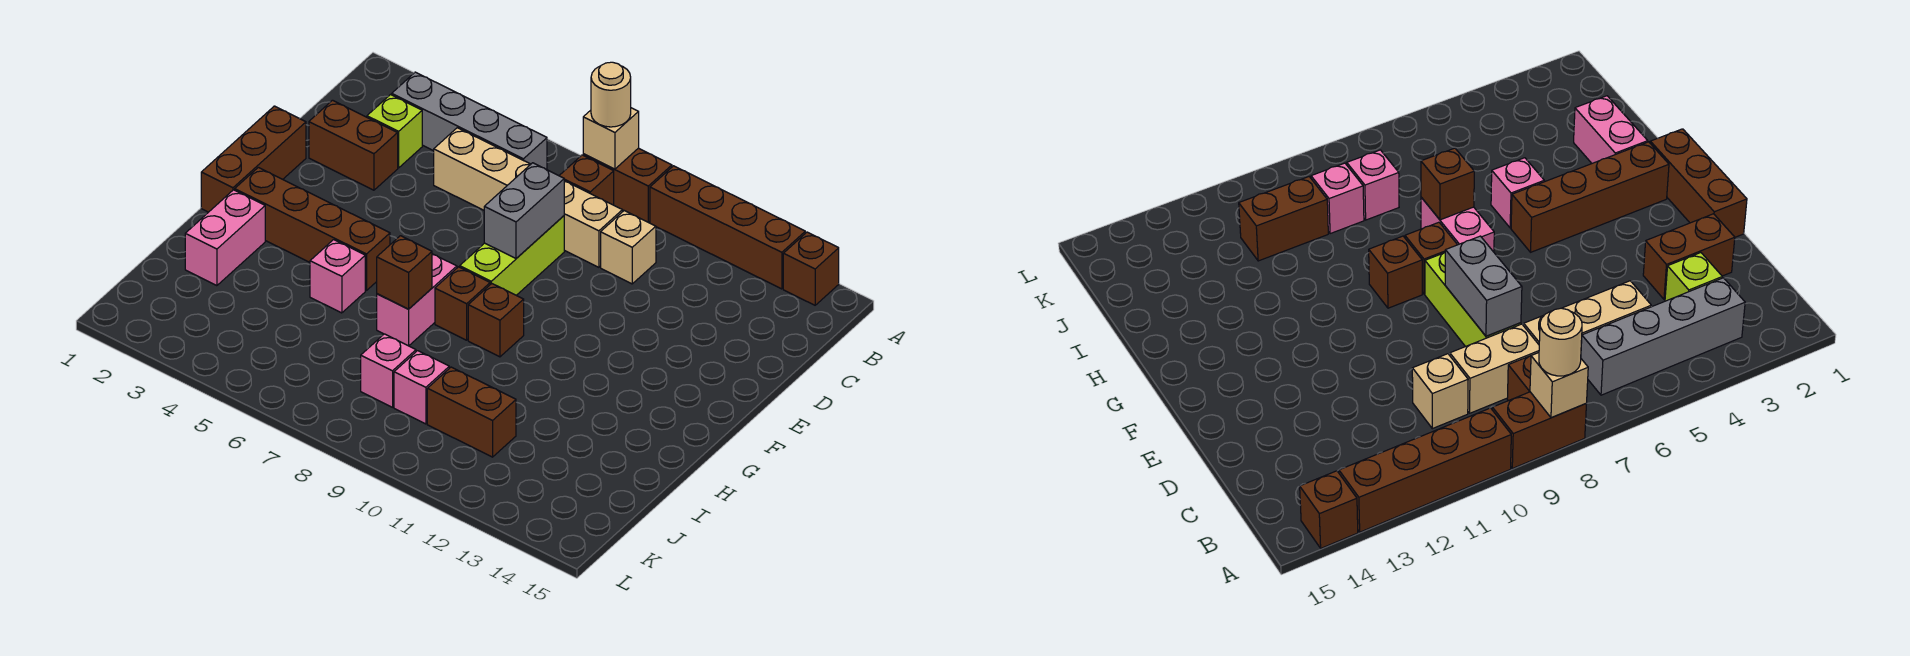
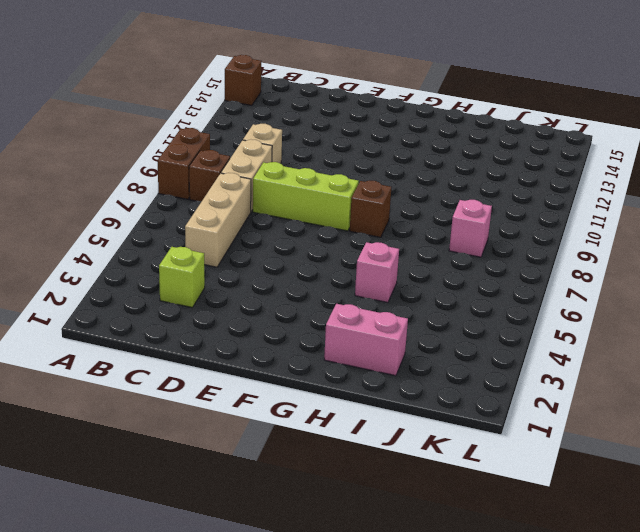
none -> brown brick A10:A13 level 1
none -> grey brick B3:B6 level 1
none -> brown brick D2:D3 level 1

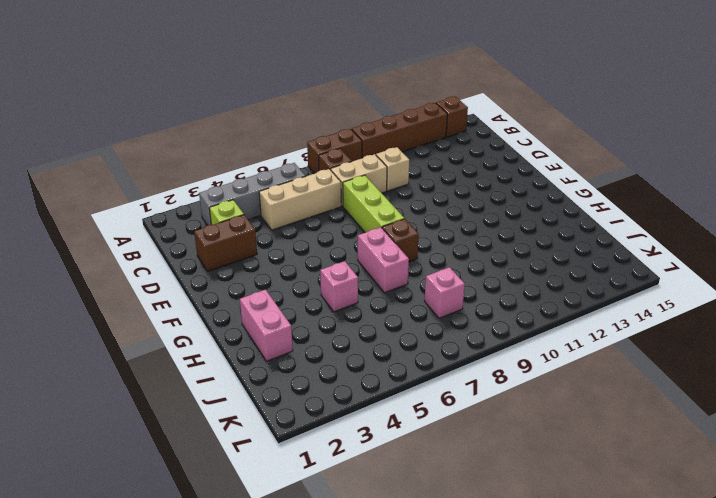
none -> brown brick E1:G1 level 1
none -> brown brick G2:G5 level 1
none -> brown brick G9 level 1

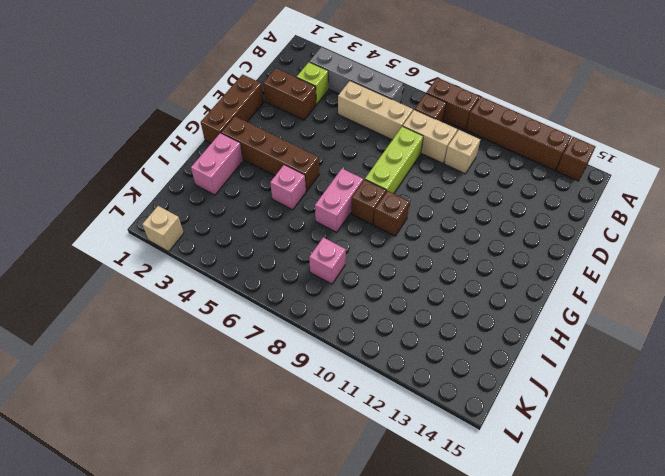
tan brick L2 level 1 -> tan brick A8 level 2
none -> pink brick J9 level 1
none -> brown brick J10:J11 level 1
none -> grey brick D8:E8 level 2

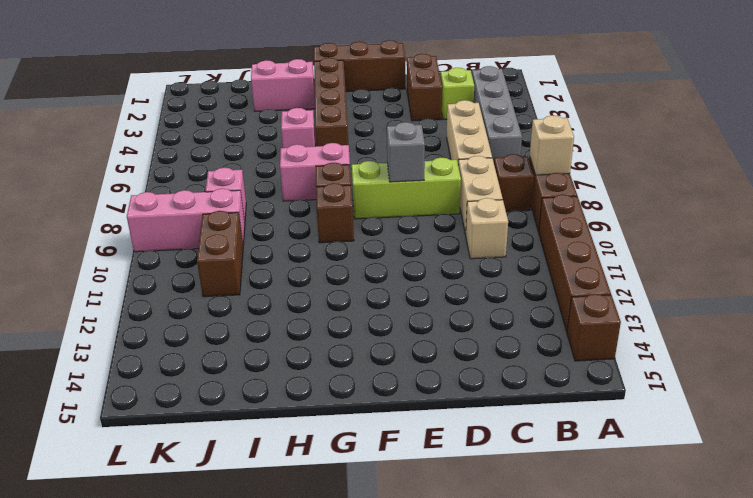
grey brick E8 level 2 -> grey brick D8:E8 level 2
pink brick J9:L9 level 1 -> pink brick J9 level 1
none -> brown brick H7 level 2
none -> tan round brick A8 level 3

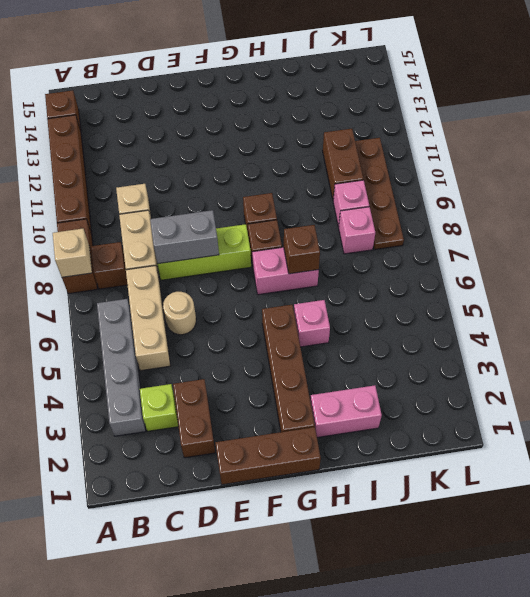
tan round brick D6 level 1 -> tan round brick A8 level 3
brown plate K8:K11 level 1 -> none

